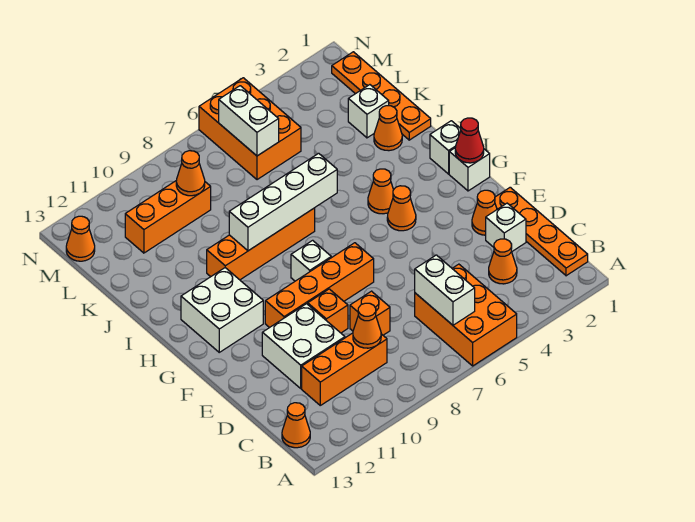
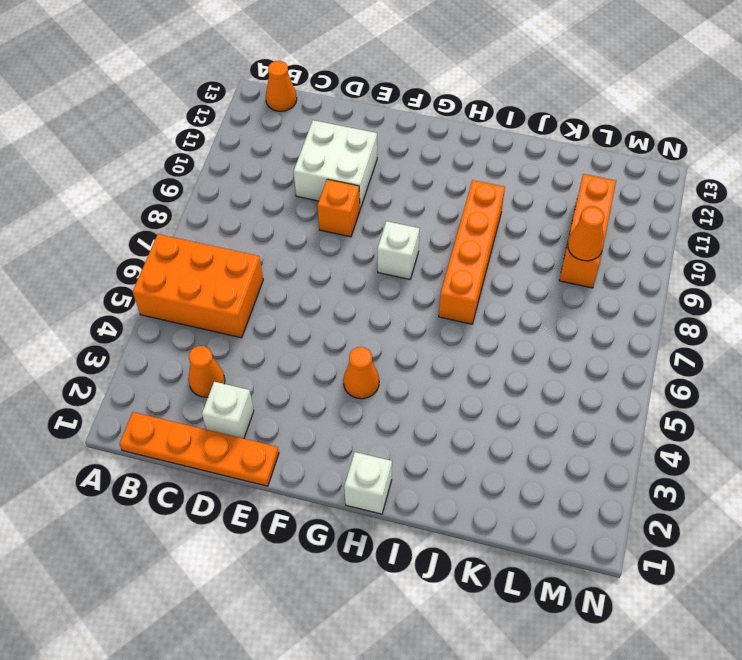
none -> orange brick C9:C11 level 1
none -> orange brick D8 level 1
none -> orange cone E2 level 1
none -> orange brick F7:F10 level 1

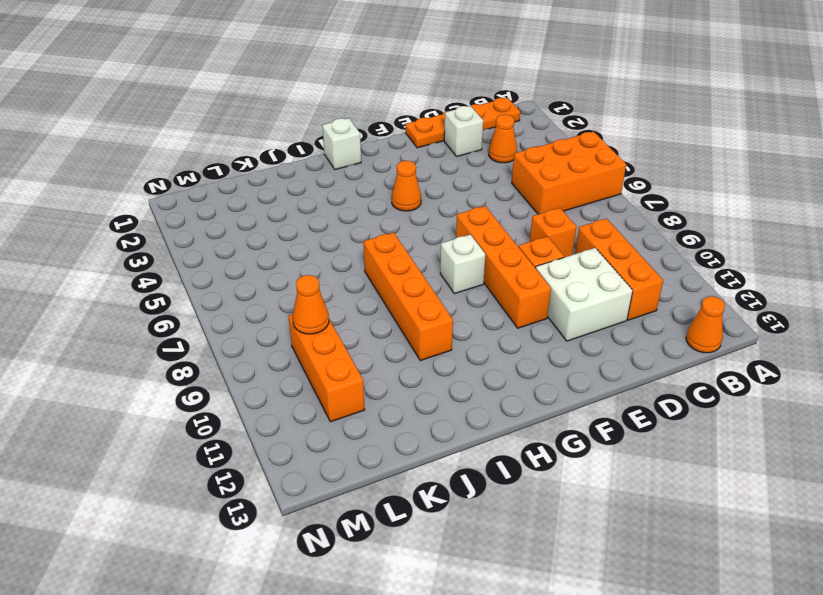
none -> orange cone E2 level 1
none -> white brick G1 level 1
none -> white brick G11:H12 level 1
none -> orange cone H4 level 1

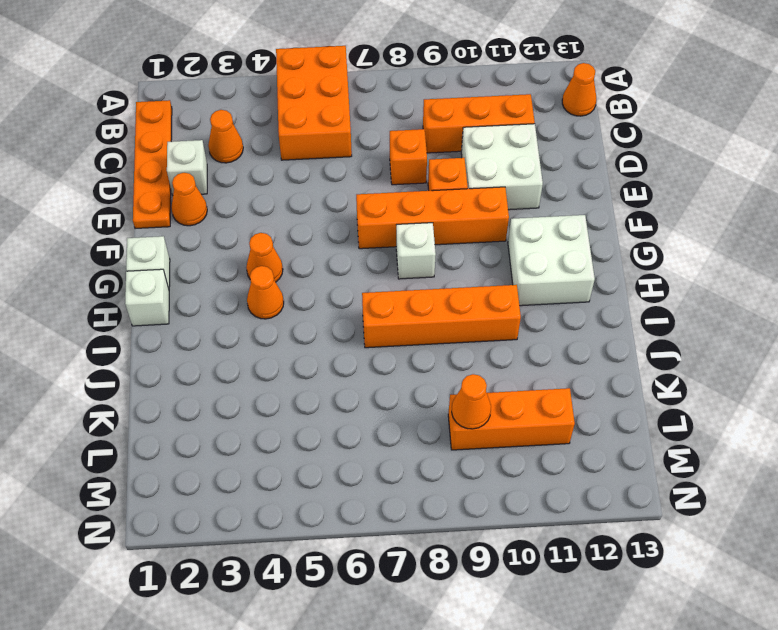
none -> orange plate J1:M1 level 1
none -> orange cone J2 level 1
none -> white brick K2 level 1
none -> orange brick L5:N6 level 1

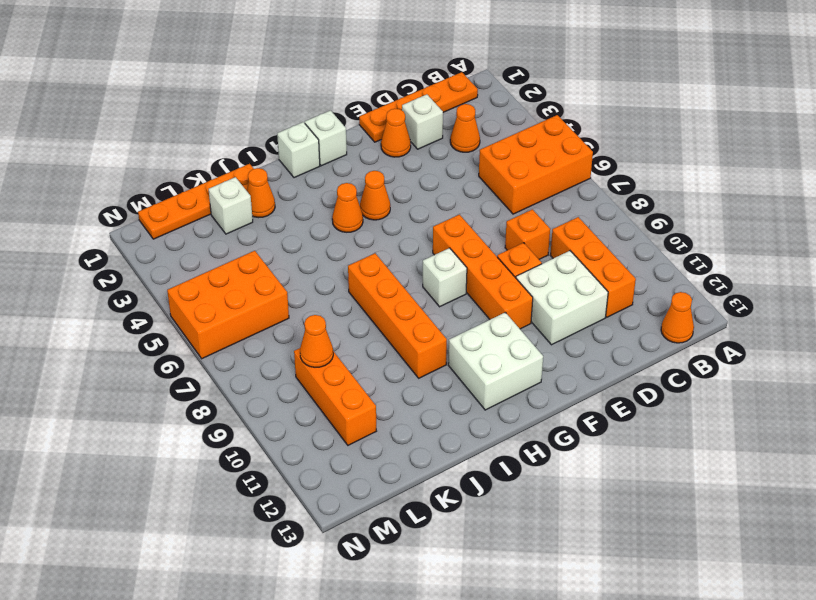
none -> orange cone M13 level 1
none -> white brick B6:C6 level 2
none -> orange cone C9 level 2
none -> red cone G1 level 2

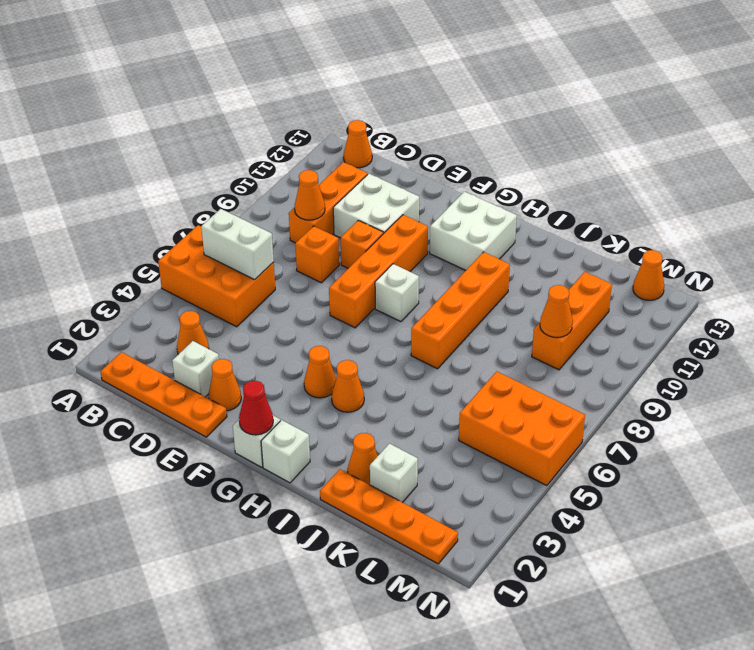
none -> white brick I6:I9 level 2
none -> white brick L6:M6 level 2

